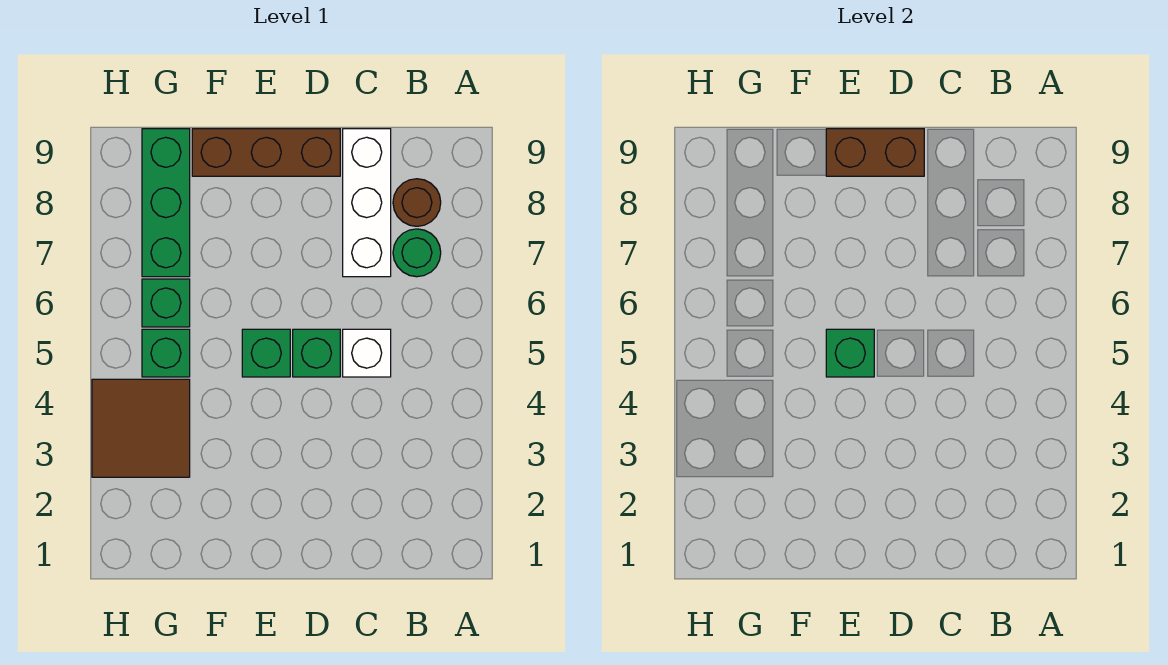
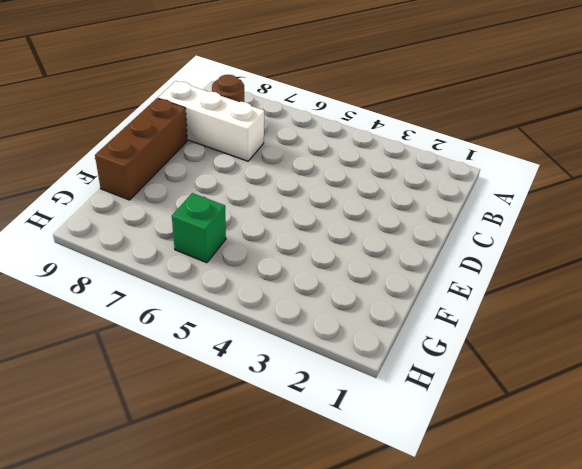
none -> green round brick B7 level 1
none -> white brick C5 level 1
none -> green brick D5 level 1

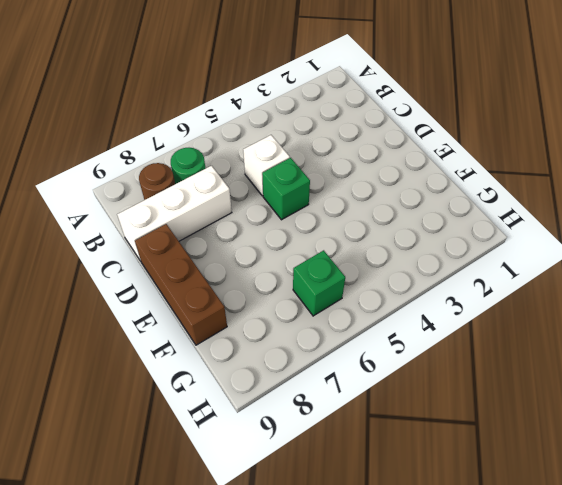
none -> green brick E5 level 1
none -> brown tile G3:H4 level 1
none -> green brick G5 level 1

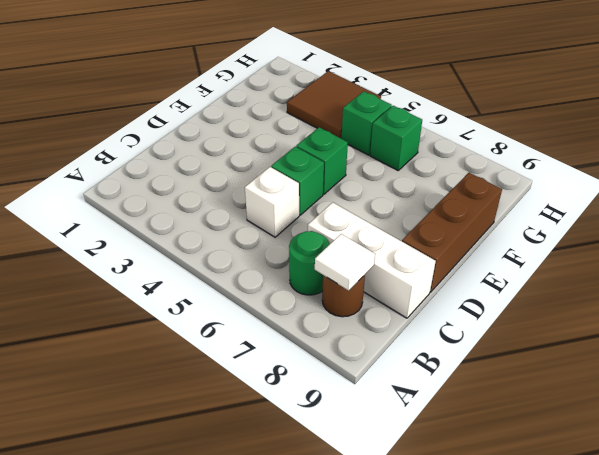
white tile B8 level 2 -> none
none -> green brick G7:G9 level 1
none -> brown brick D9:E9 level 2
none -> green brick E5 level 2

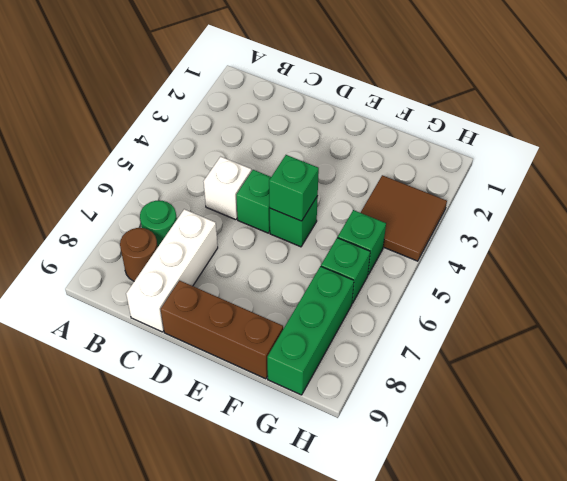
none -> brown brick D9:E9 level 2

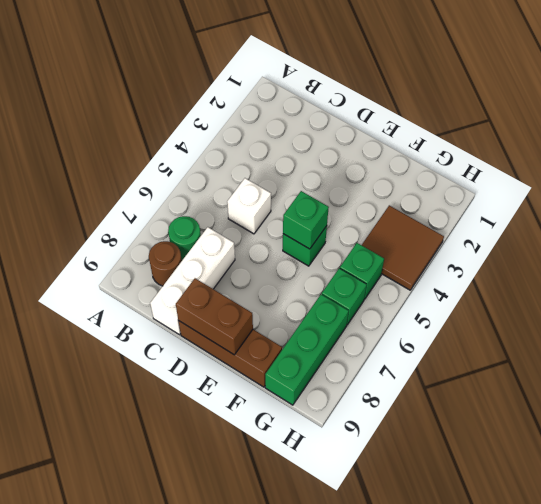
none -> green brick D5 level 1

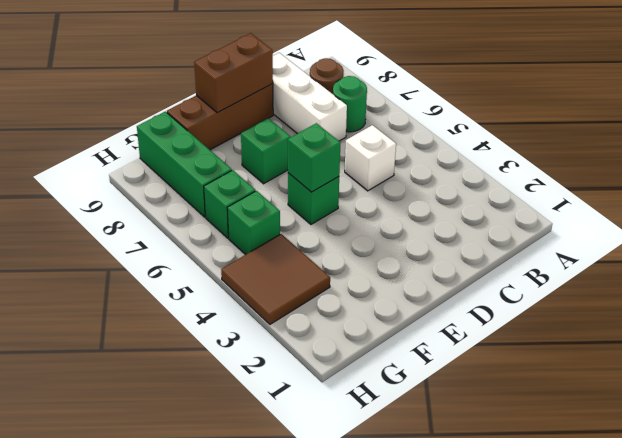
green brick E7 level 1 -> green brick D5 level 1

